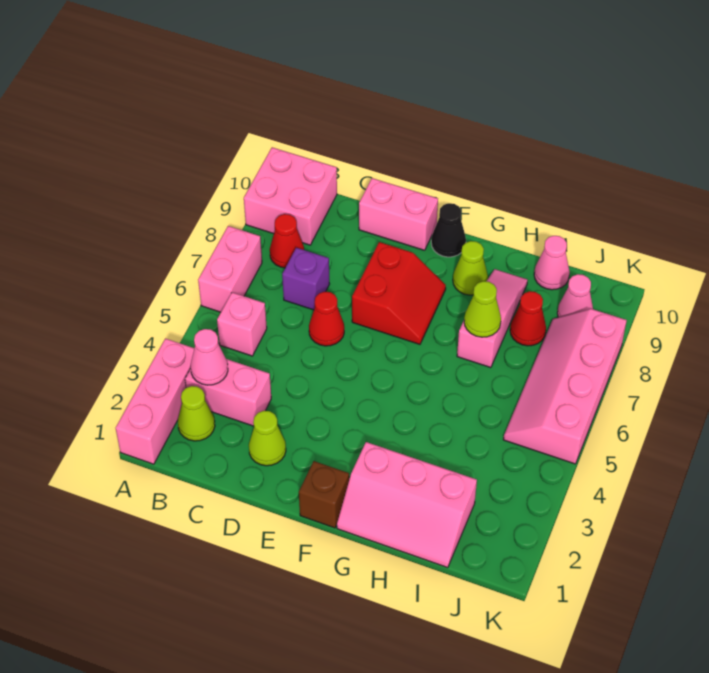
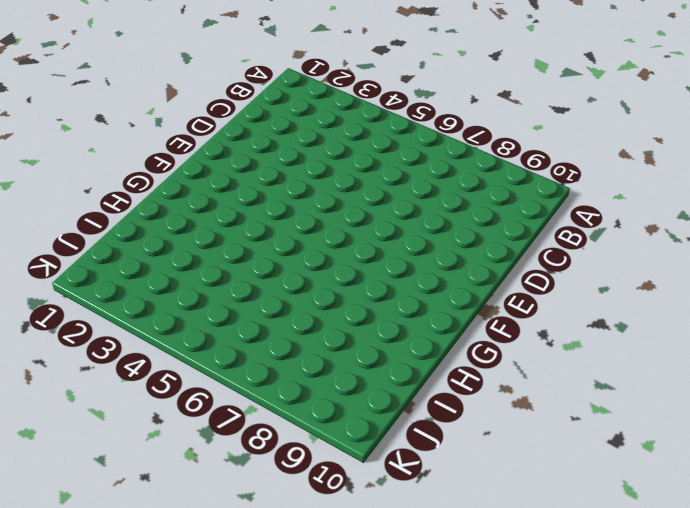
none -> pink brick A1:A3 level 1
none -> pink brick A6:A7 level 1
none -> pink brick A9:B10 level 1

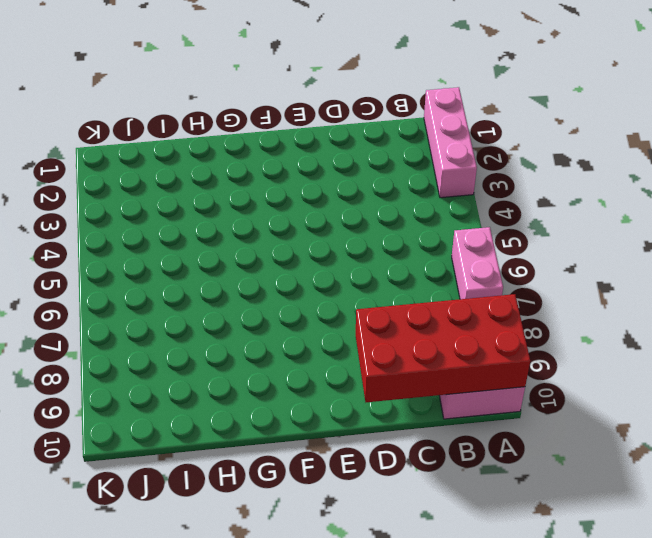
red brick A9:D10 level 2 -> none
none -> lime cone B2 level 1
none -> pink brick B3:C3 level 1
none -> pink brick B5 level 1

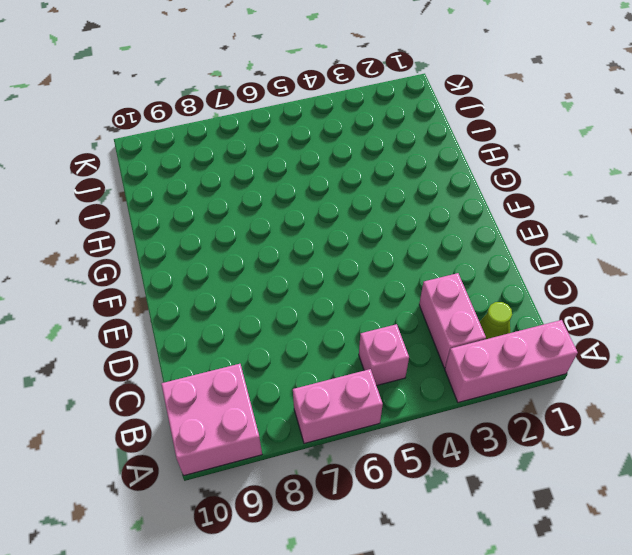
none -> red cone B8 level 1
none -> purple brick C7 level 1
none -> lime cone D2 level 1

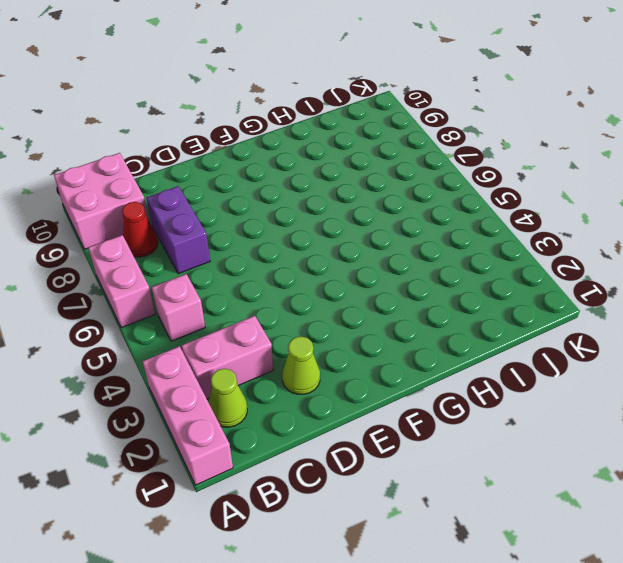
purple brick C7:C8 level 1 -> purple brick C7 level 1
none -> red cone D6 level 1
none -> pink brick D10:E10 level 1
none -> red slope E7:F8 level 1 top E

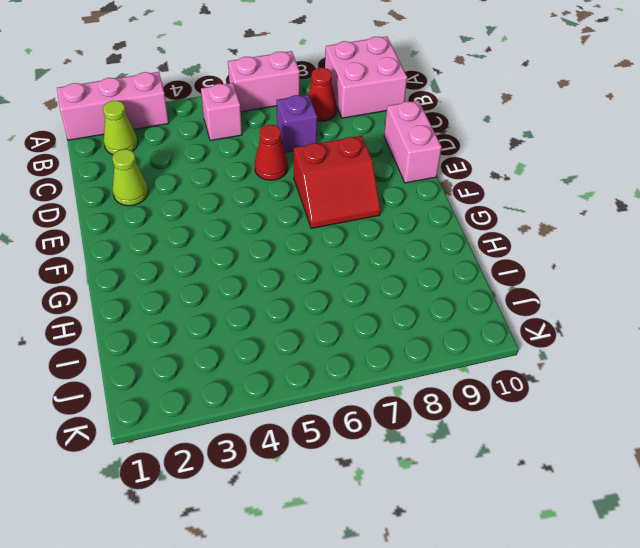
none -> pink brick B3:C3 level 1
none -> brown brick F1 level 1
none -> black cone F10 level 1

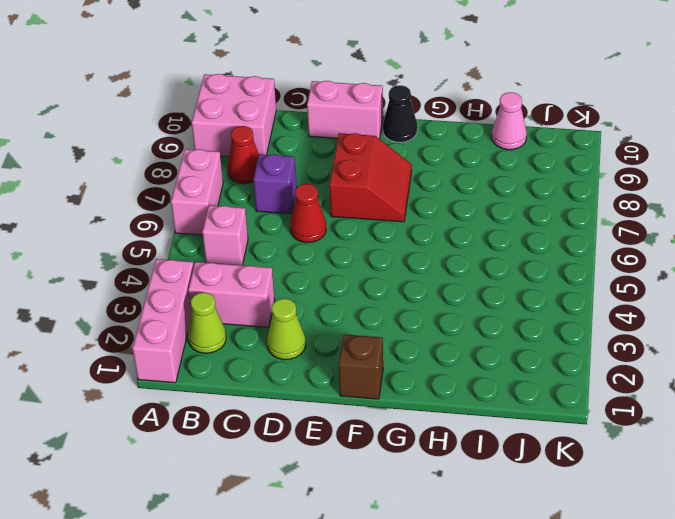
none -> pink slope G1:I2 level 1 top 2
none -> lime cone G9 level 1
none -> pink slope H7:H9 level 1 top 7

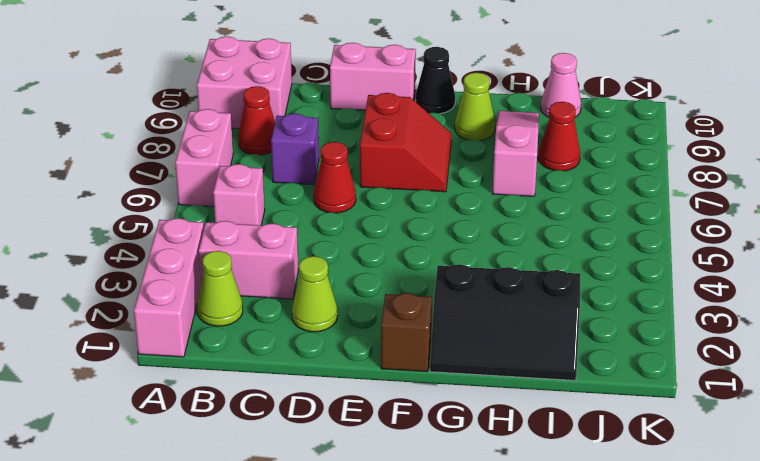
black slope G1:I2 level 1 top 2 -> pink slope G1:I2 level 1 top 2
none -> pink slope J5:K8 level 1 top K
none -> pink cone J9 level 1
none -> pink cone B3 level 2

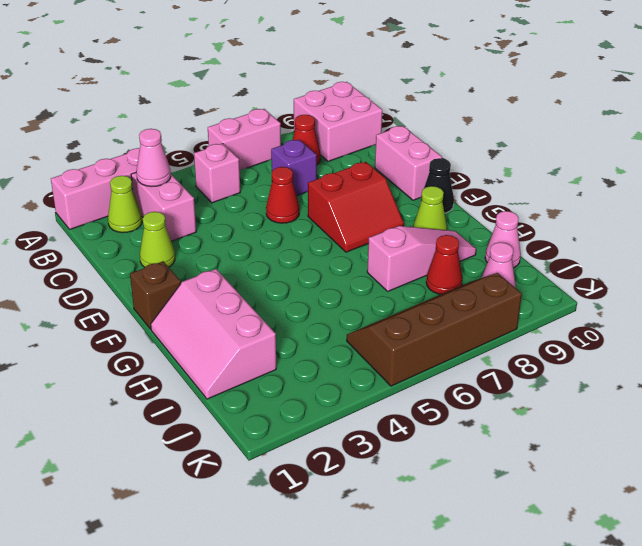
brown slope J5:K8 level 1 top K -> pink slope J5:K8 level 1 top K
none -> lime cone H7 level 2

